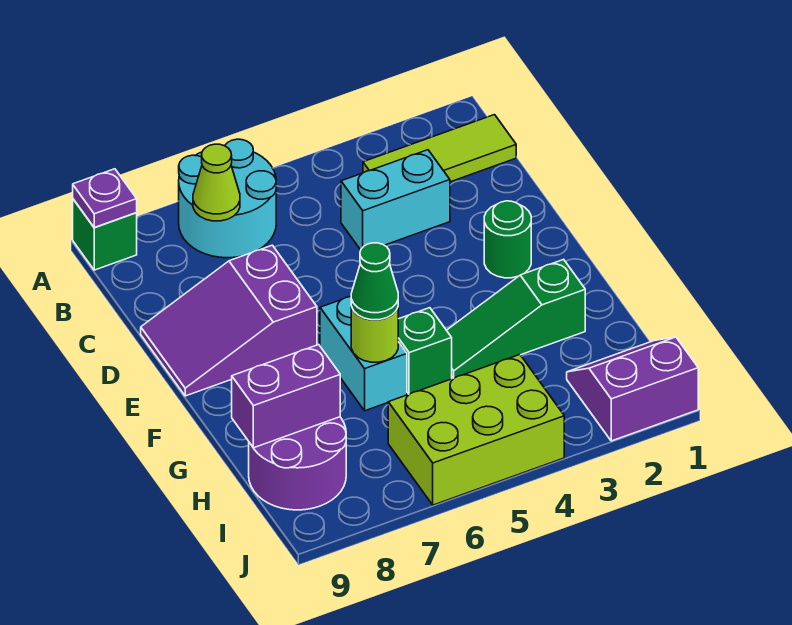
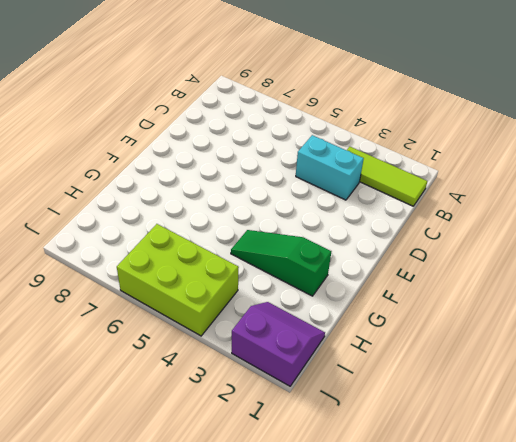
none -> cyan round brick A6:B7 level 1
none -> green brick A9 level 1
none -> purple slope D7:E9 level 1 top 7

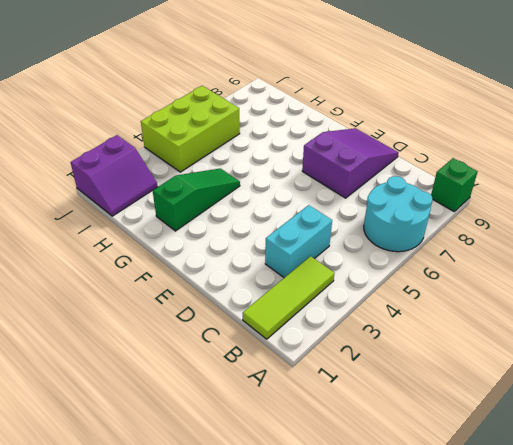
none -> green round brick E2 level 1
none -> cyan brick F6:G6 level 1
none -> green brick G5 level 1

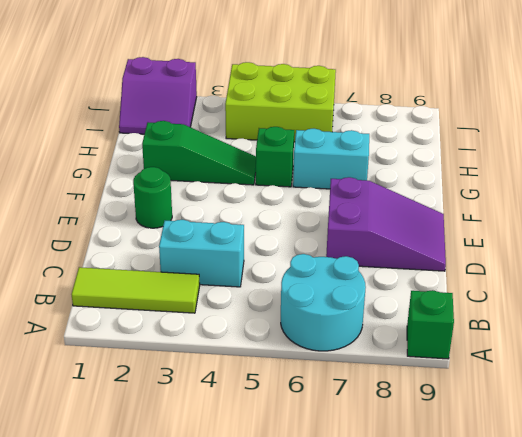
cyan brick G6:G7 level 1 -> cyan brick F6:G6 level 1
none -> purple round brick H8:I9 level 1
none -> purple plate A9 level 2
none -> lime cone B7 level 2

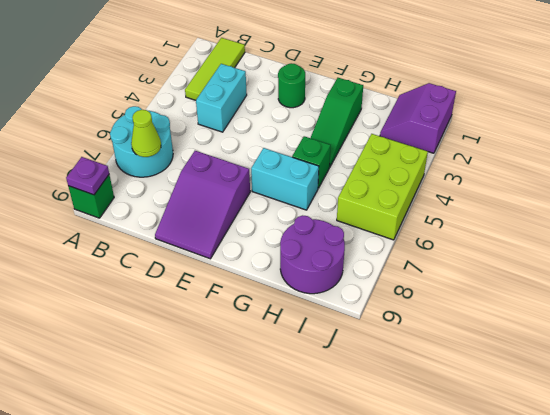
none -> lime round brick G6 level 2
none -> purple brick H8:H9 level 2
none -> green cone G6 level 3

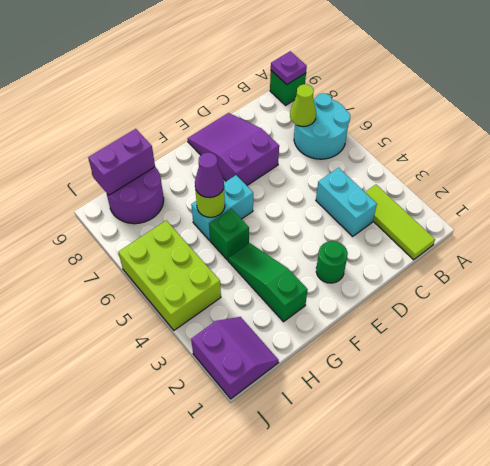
purple cone G6 level 3 -> green cone G6 level 3
purple brick H9:I9 level 2 -> purple brick H8:H9 level 2

